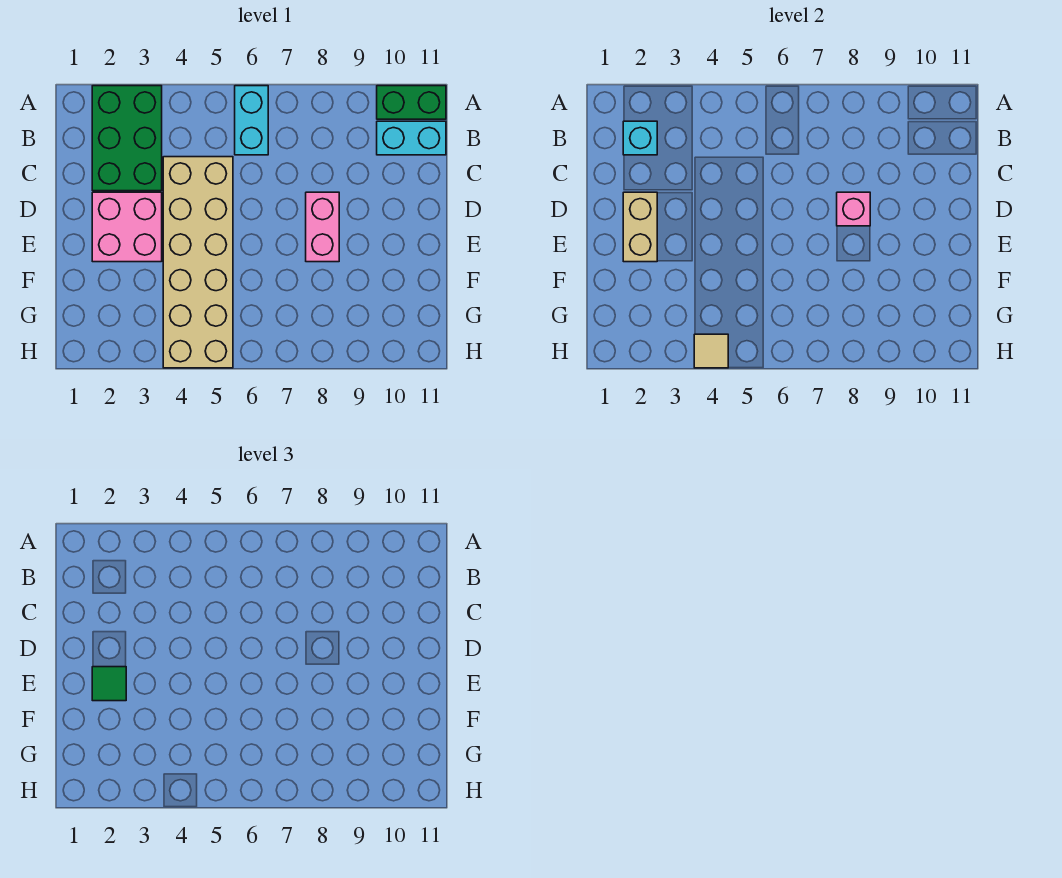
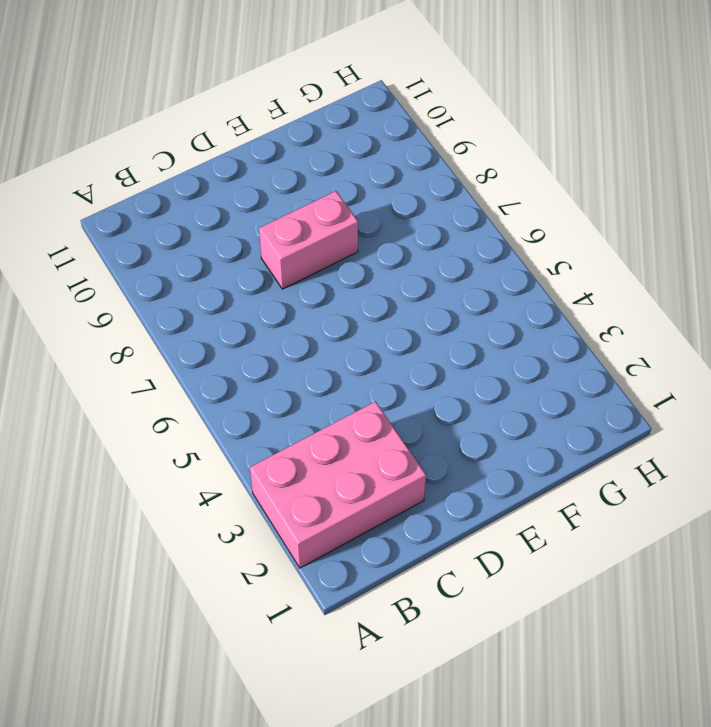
pink brick A2:C3 level 1 -> green brick A2:C3 level 1
none -> cyan brick A6:B6 level 1
none -> green brick A10:A11 level 1
none -> cyan brick B10:B11 level 1

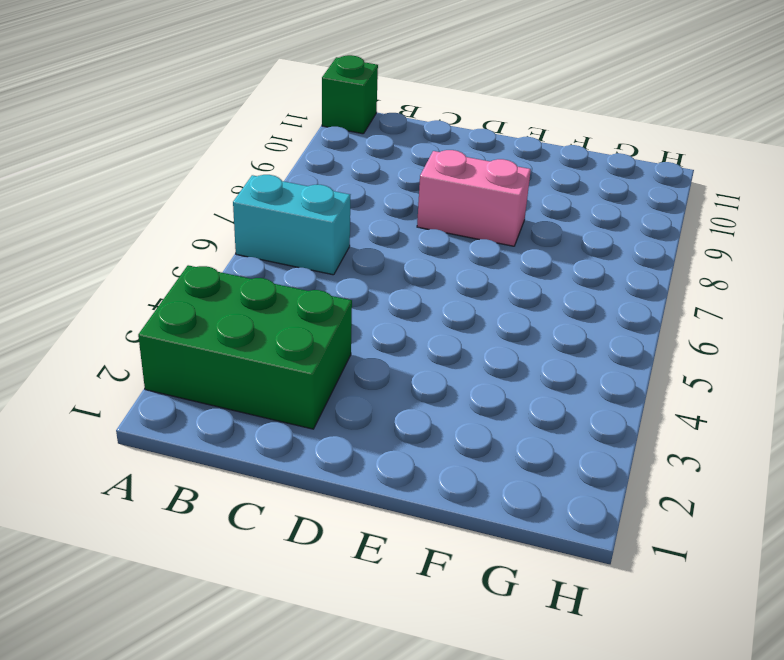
green brick A11 level 1 -> green brick A10:A11 level 1
none -> cyan brick B10:B11 level 1
none -> tan brick C4:H5 level 1
none -> pink brick D2:E3 level 1

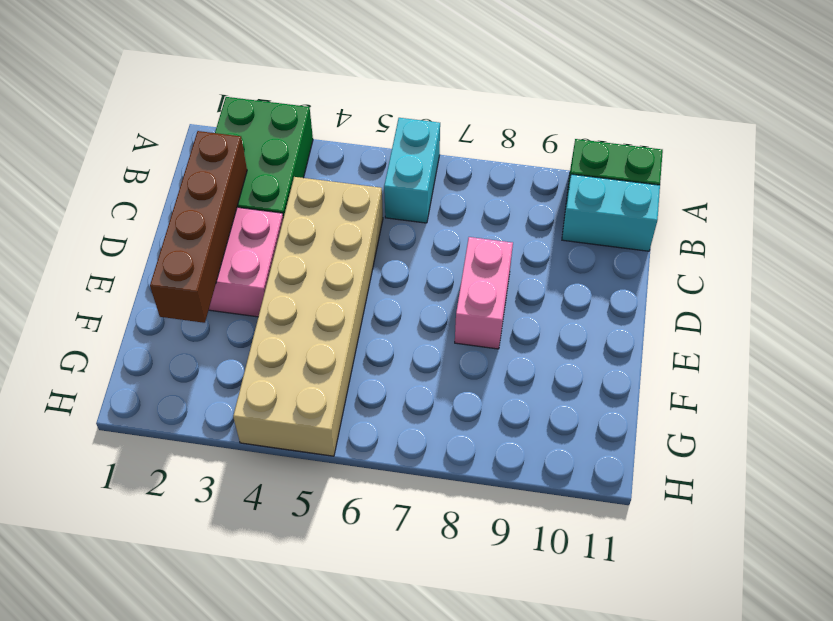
brown brick C2:F2 level 2 -> tan brick D2:E2 level 2
none -> cyan brick B2 level 2
none -> pink brick D8 level 2
none -> tan tile H4 level 2

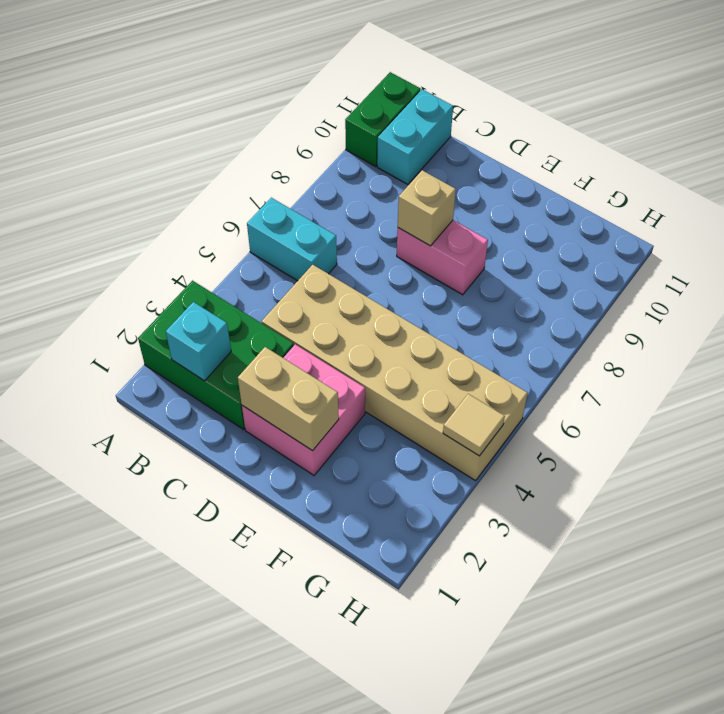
tan brick D8 level 2 -> pink brick D8 level 2
none -> green tile E2 level 3

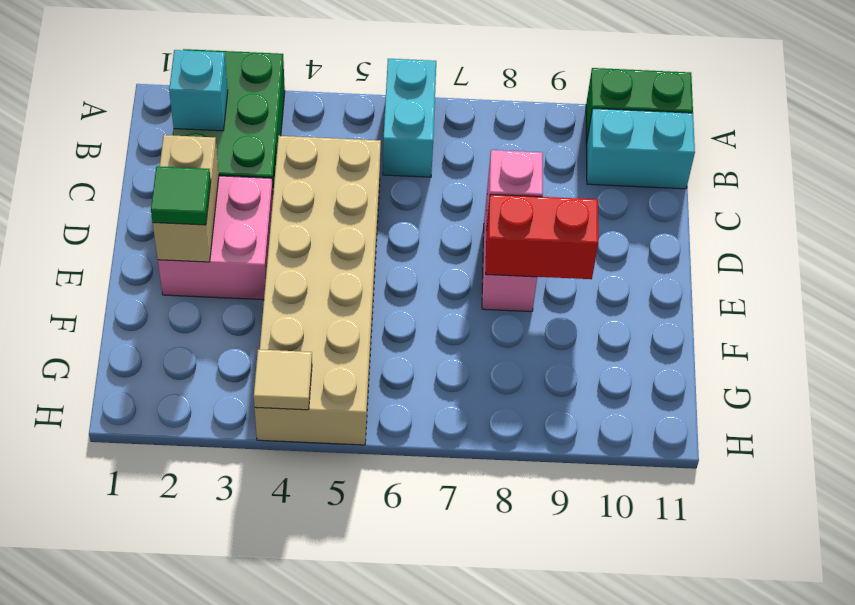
red brick E8:E9 level 2 -> none

